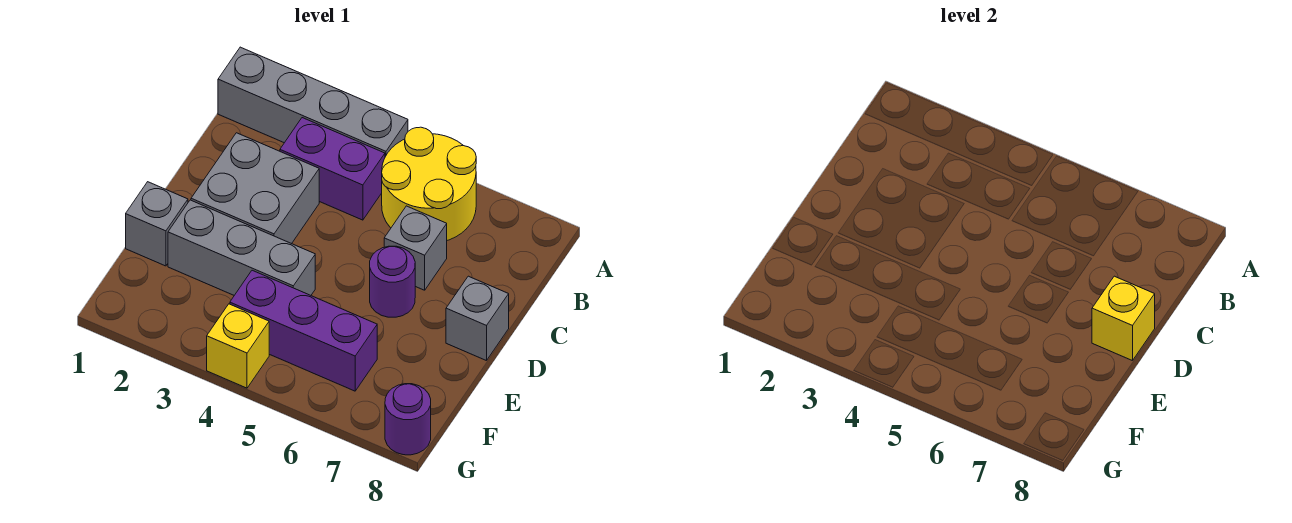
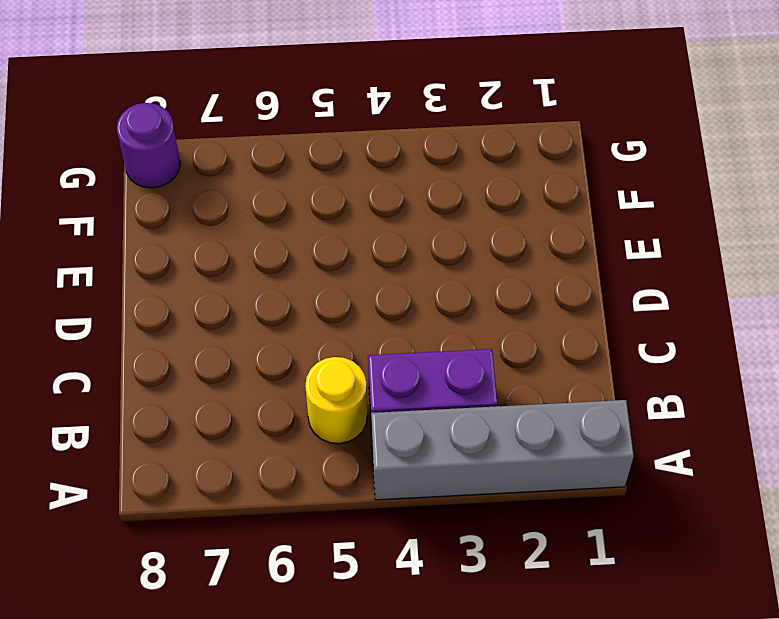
yellow round brick B5 level 1 -> yellow round brick A5:B6 level 1
none -> grey brick C2:D3 level 1
none -> grey brick C6 level 1
none -> purple round brick D6 level 1

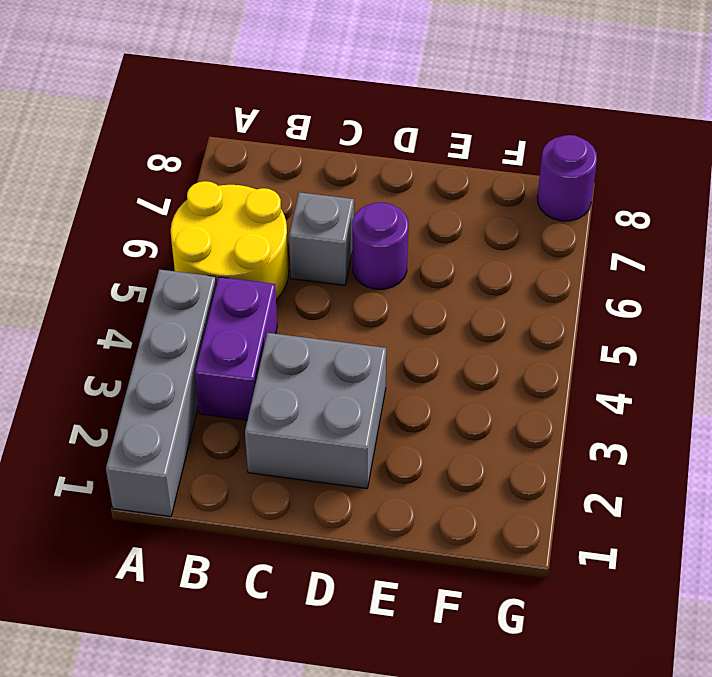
none -> grey brick D8 level 1
none -> grey brick E1 level 1
none -> grey brick E2:E4 level 1

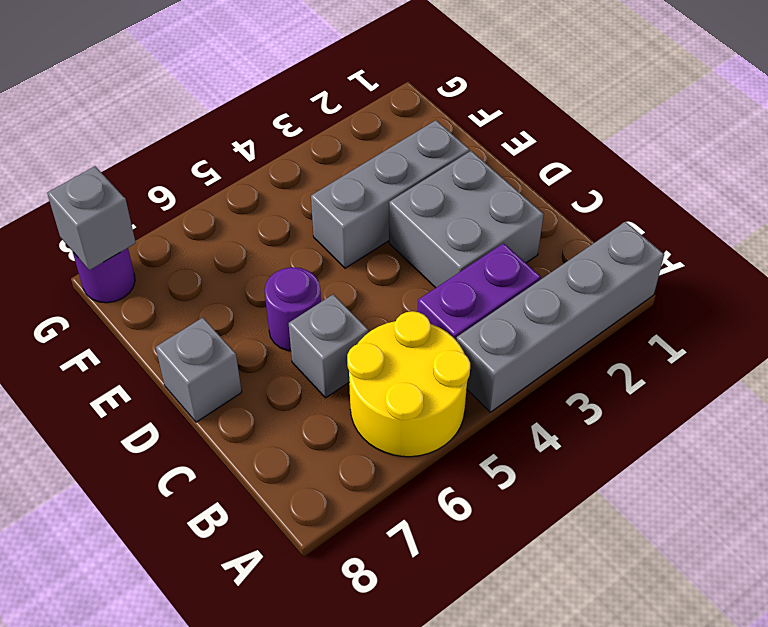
grey brick G8 level 2 -> grey brick E1 level 1
none -> purple brick F4:F6 level 1
none -> yellow brick G4 level 1
none -> yellow brick D8 level 2

